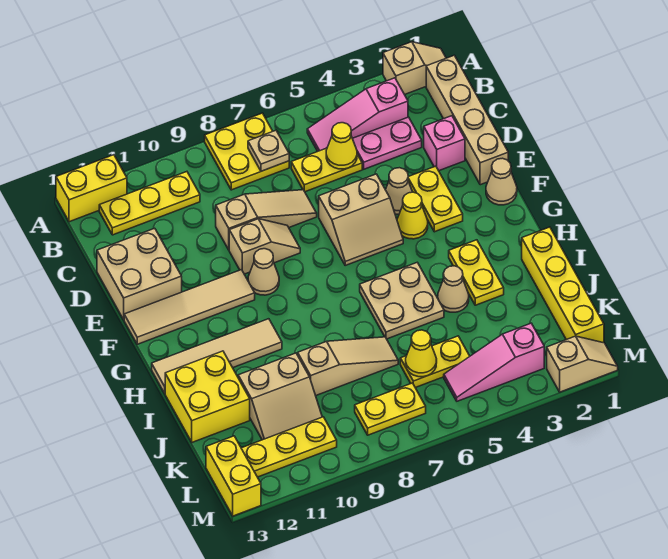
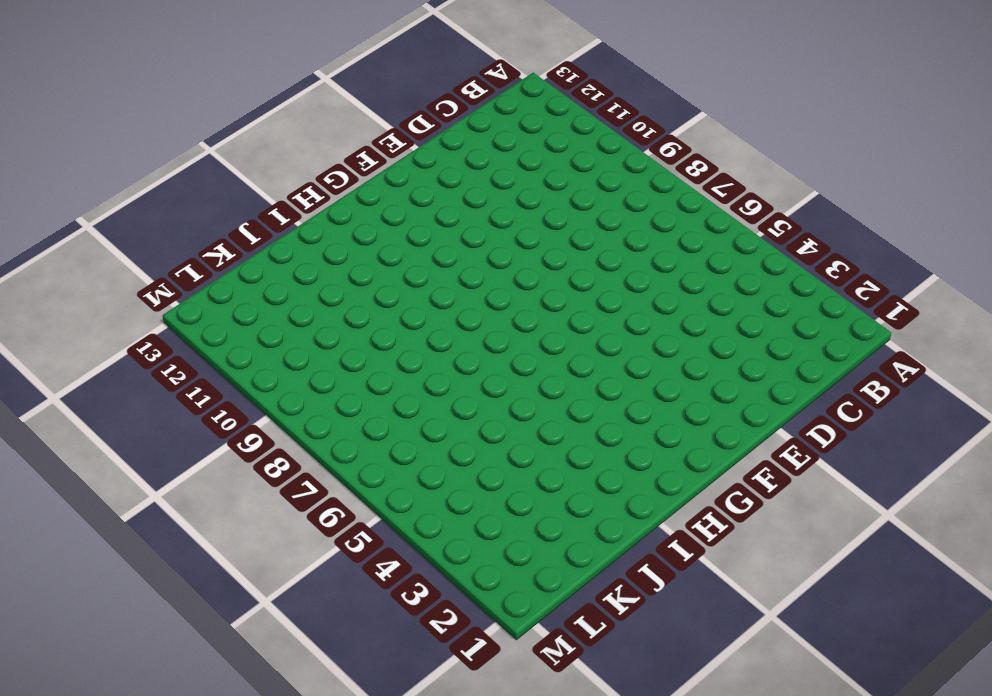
none -> tan slope A1:A2 level 1 top 2
none -> yellow plate A7:B8 level 1
none -> yellow brick A12:A13 level 1
none -> tan brick B1:E1 level 1

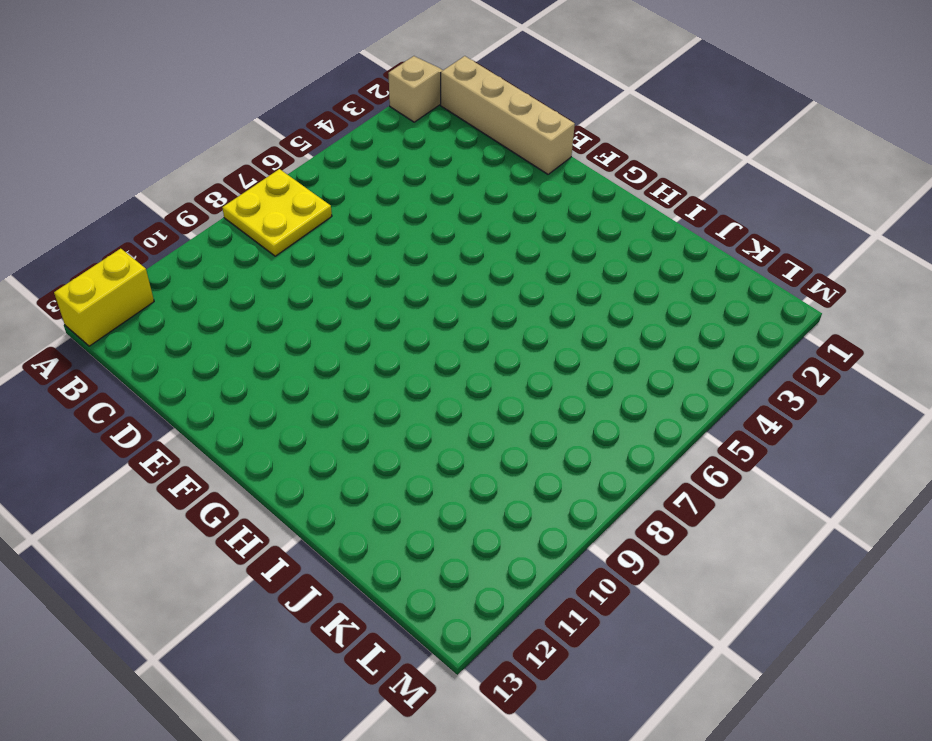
none -> pink slope B3:B5 level 1 top 3
none -> yellow plate B10:B12 level 1
none -> pink plate C3:C4 level 1
none -> yellow plate C5:C6 level 1

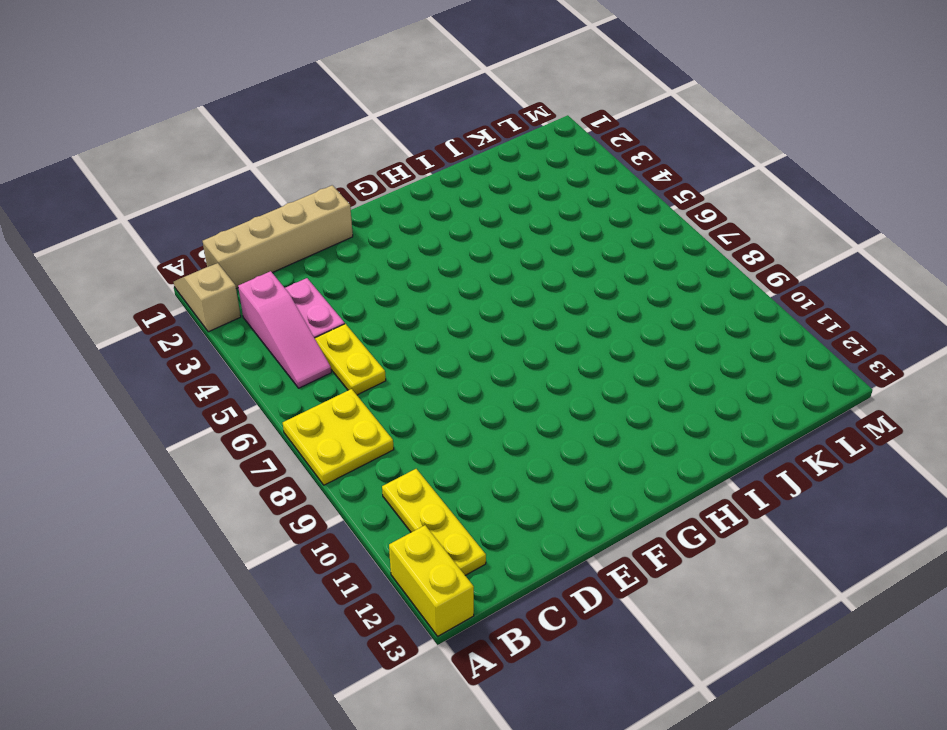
none -> pink brick D2 level 1
none -> tan slope D7:D9 level 1 top 9
none -> tan brick D12:E13 level 1
none -> yellow plate E3:F3 level 1

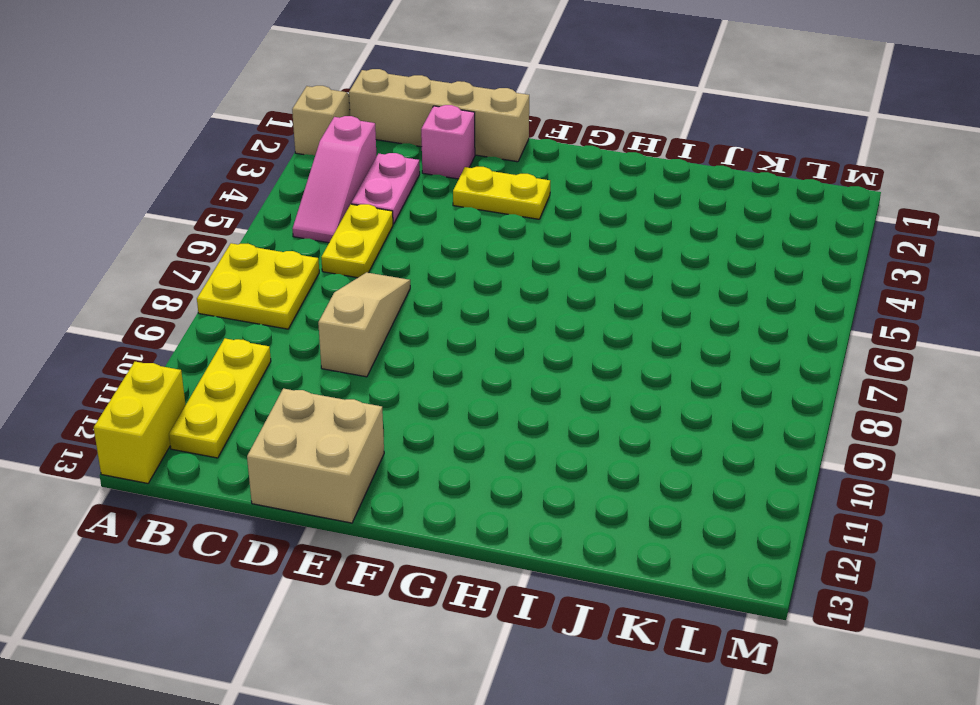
none -> tan cone E4 level 1
none -> tan slope E5:F6 level 1 top E
none -> tan slope E8:E9 level 1 top 9
none -> tan cone F1 level 1

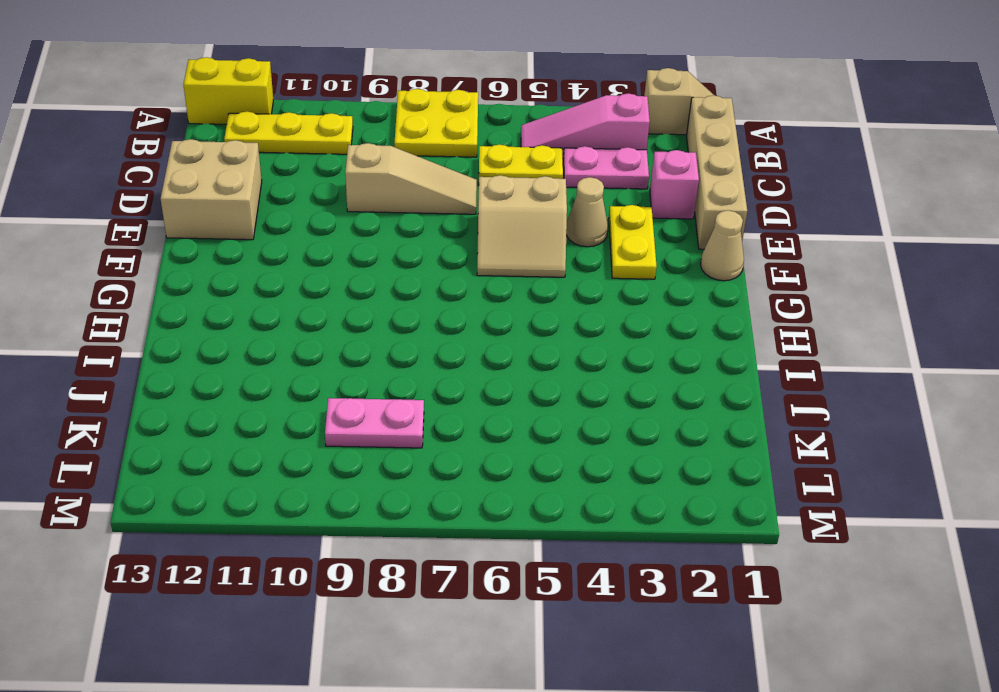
pink plate K8:K9 level 1 -> none
none -> tan slope E8:E9 level 1 top 9
none -> yellow cone F4 level 1
none -> tan cone F9 level 1
none -> tan tile F10:F13 level 1

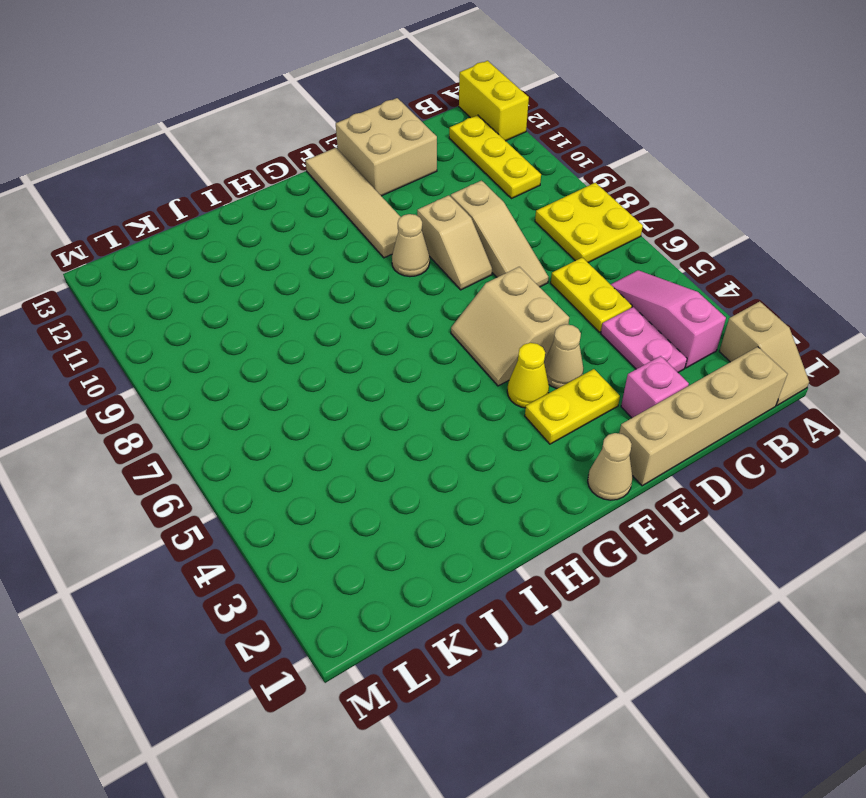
none -> yellow plate H3:I3 level 1
none -> tan plate H5:I6 level 1
none -> tan tile H10:H13 level 1
none -> yellow brick I1:L1 level 1

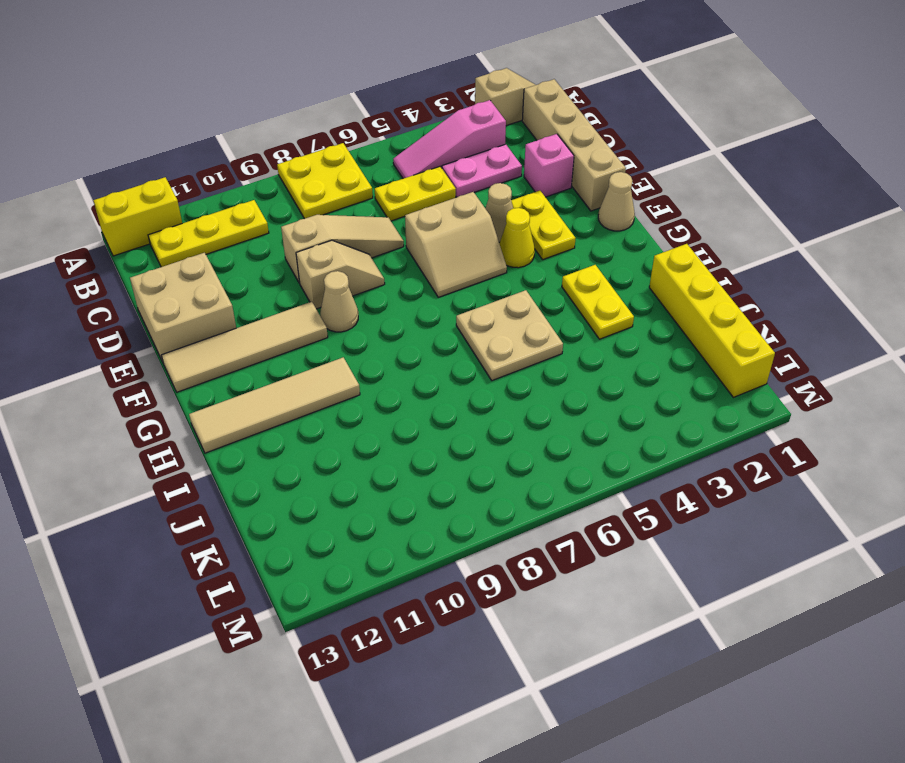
none -> tan cone I4 level 1
none -> yellow brick I12:J13 level 1
none -> tan slope J7:J9 level 1 top 9
none -> tan slope J10:K11 level 1 top J

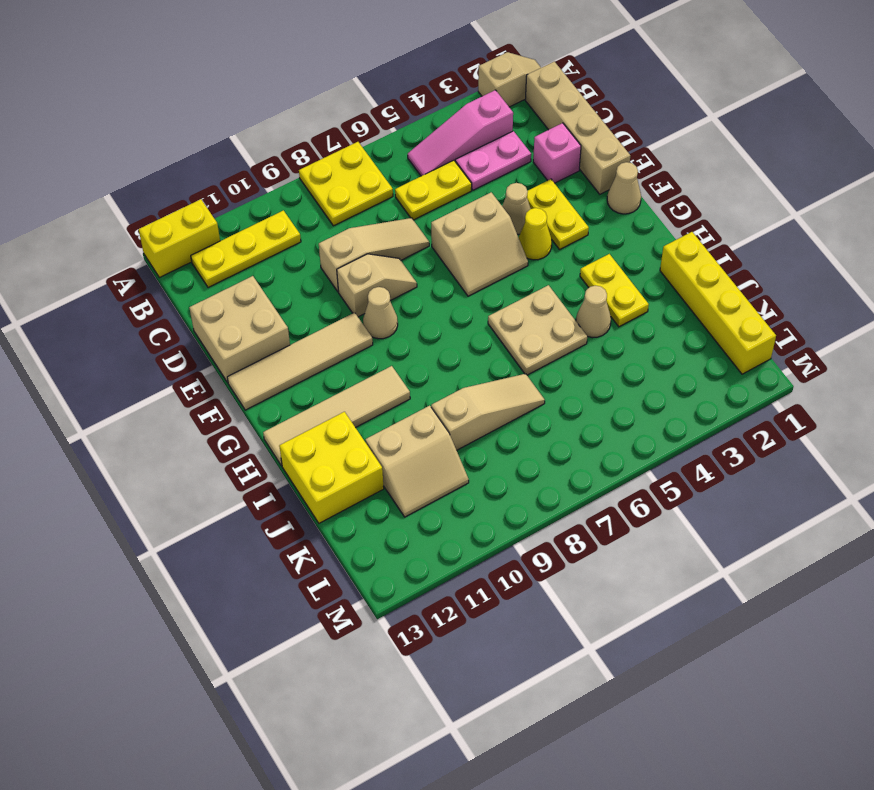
none -> yellow plate K5:K6 level 1
none -> pink slope L3:L5 level 1 top 3
none -> yellow plate L7:L8 level 1
none -> yellow plate L10:L12 level 1

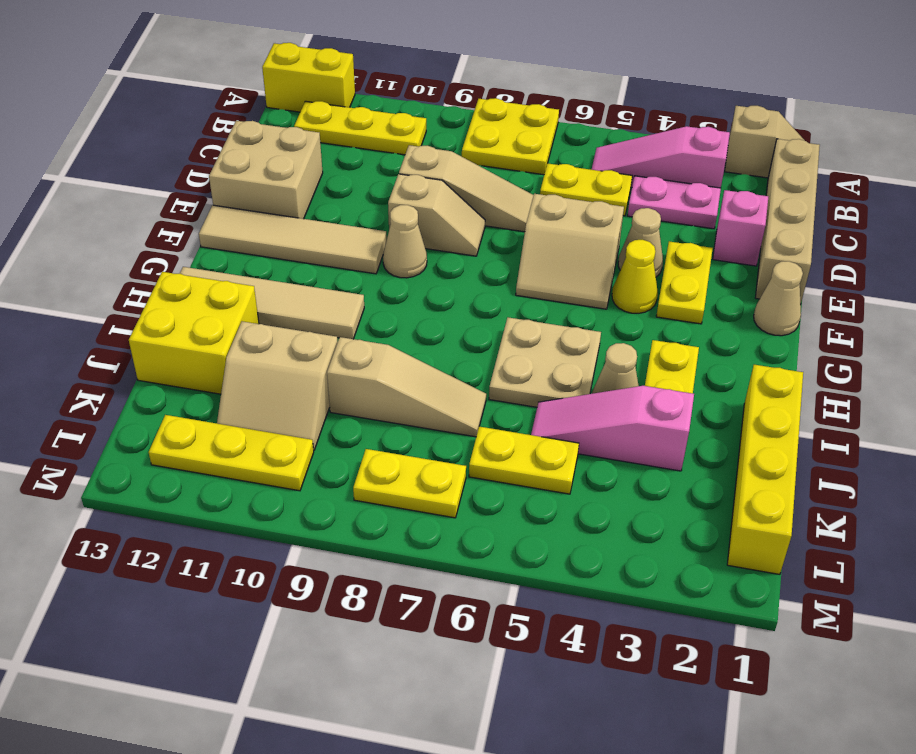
pink slope J3:J5 level 1 top 3 -> pink slope L3:L5 level 1 top 3
none -> yellow brick L13:M13 level 1
none -> tan slope M1:M2 level 1 top 2
none -> tan plate B7 level 2
none -> yellow cone C5 level 2

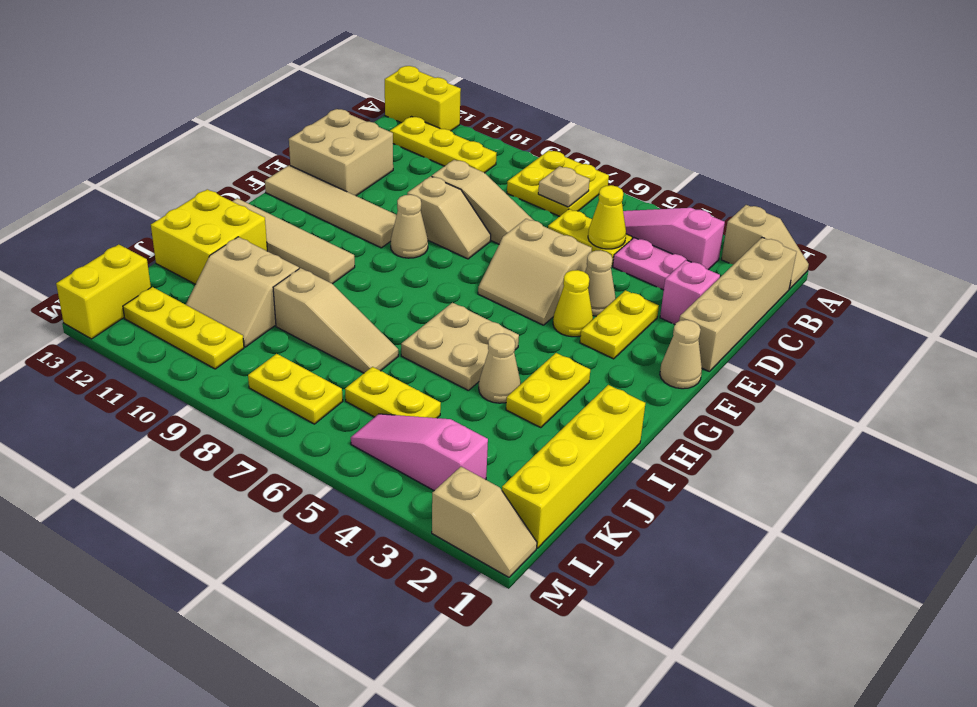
none -> yellow cone K6 level 2

